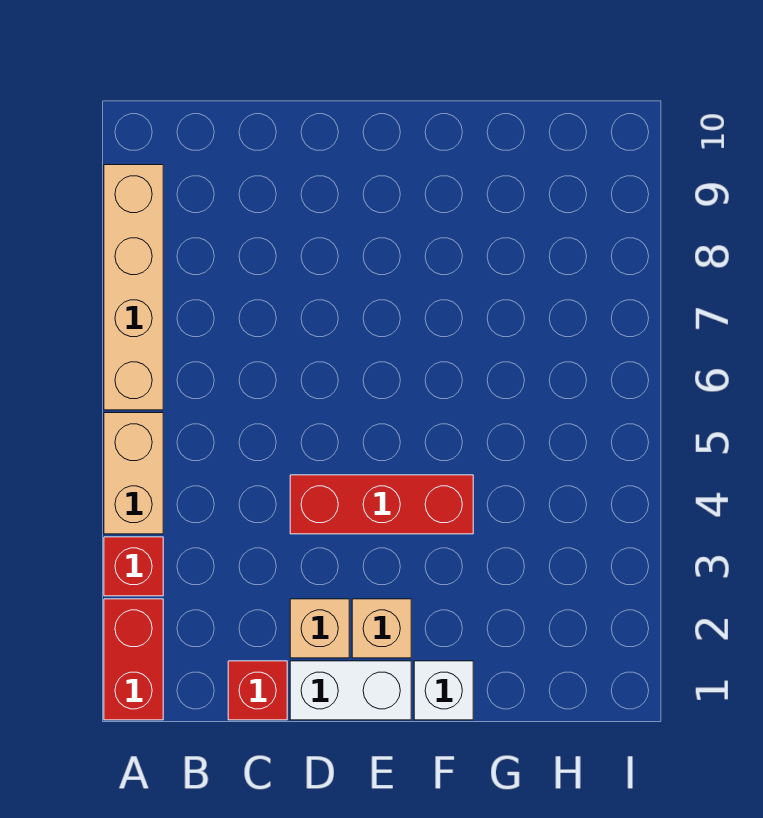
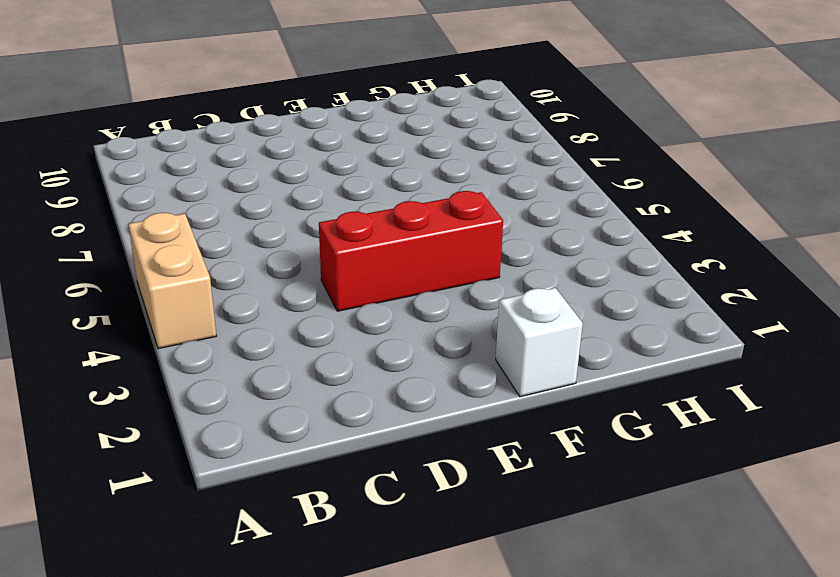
none -> red brick A1:A2 level 1
none -> red brick A3 level 1

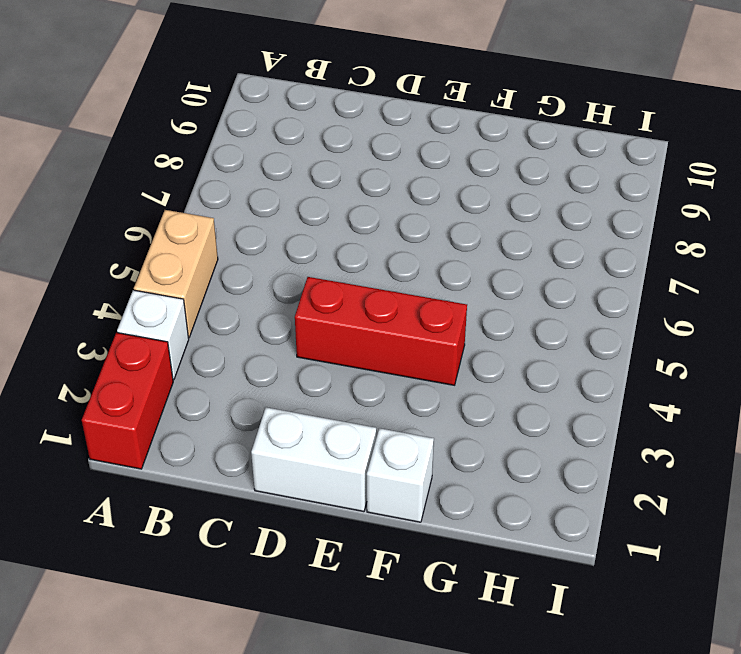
white brick A3 level 1 -> red brick A3 level 1
none -> tan brick A6:A9 level 1
none -> red brick C1 level 1

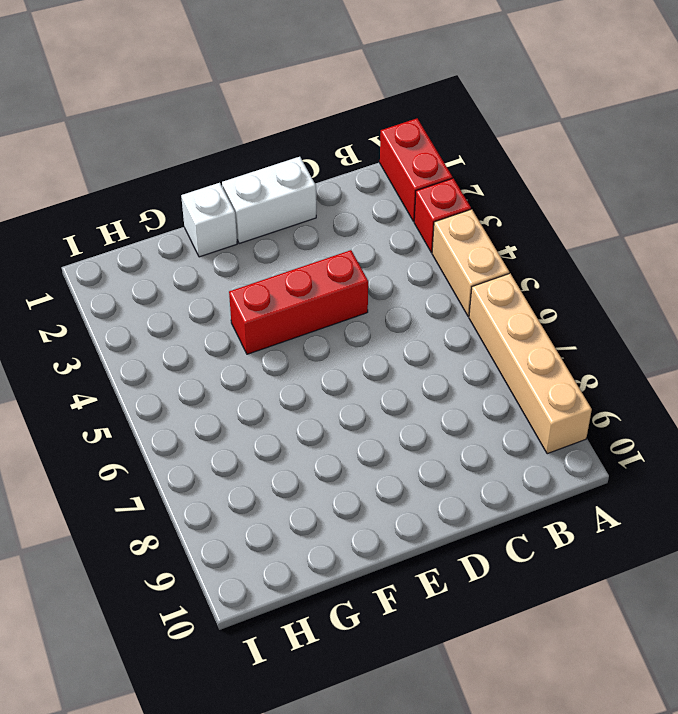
none -> red brick C1 level 1
none -> tan brick D2 level 1

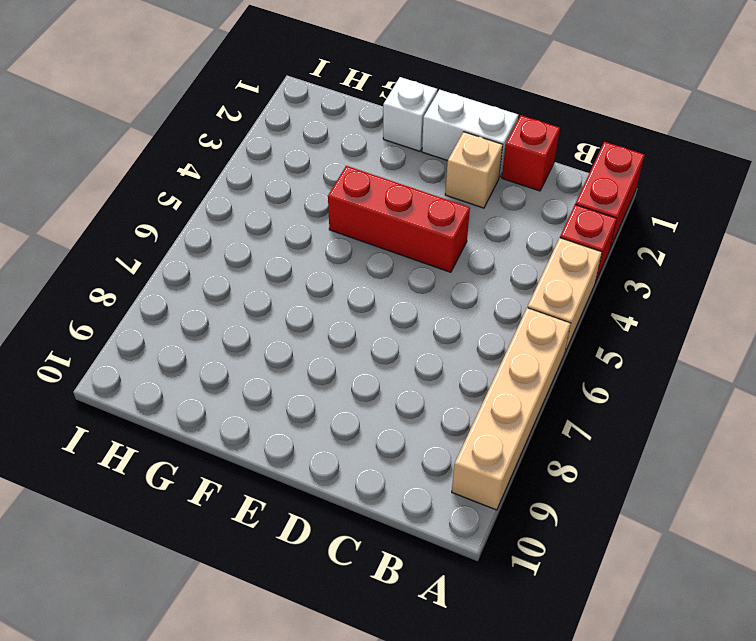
none -> tan brick E2 level 1

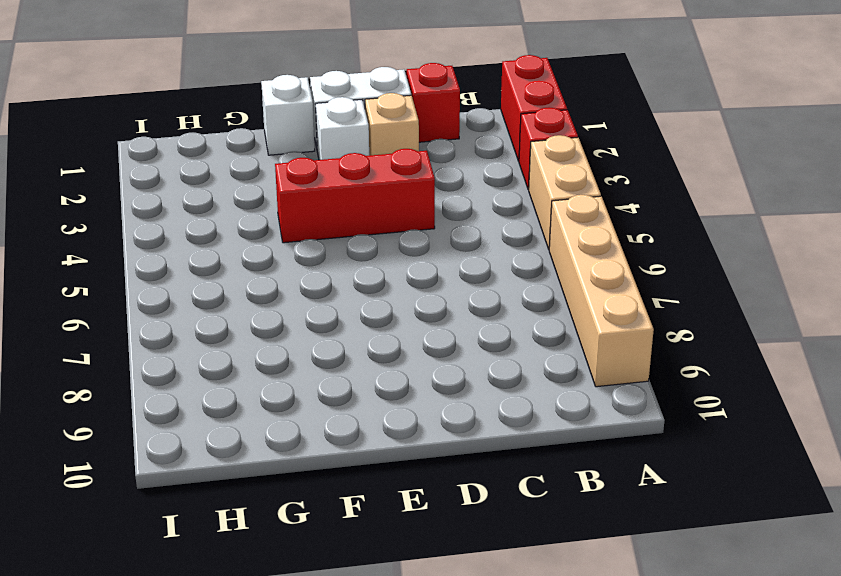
white brick E2 level 1 -> tan brick E2 level 1

